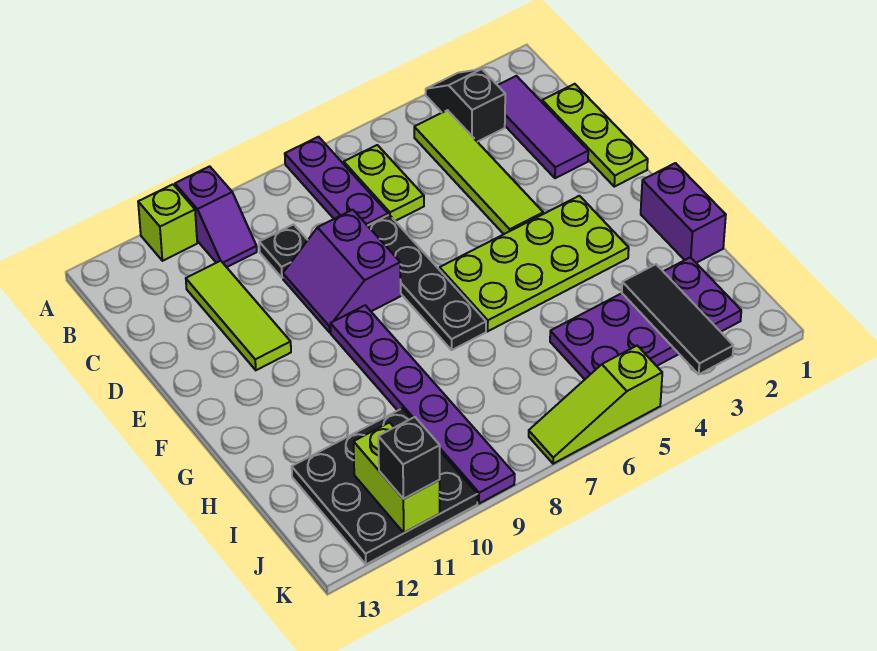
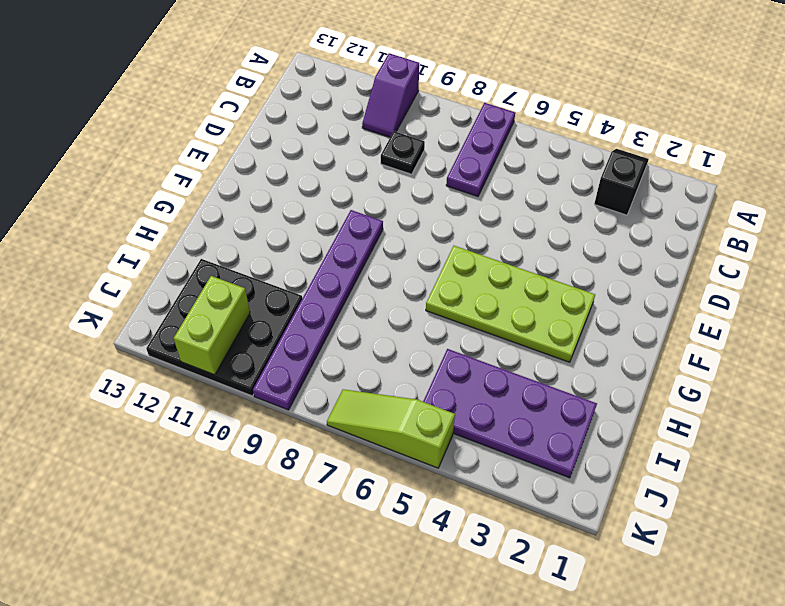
none -> lime brick A11 level 1
none -> purple tile B2:D2 level 1
none -> lime tile B4:E4 level 1

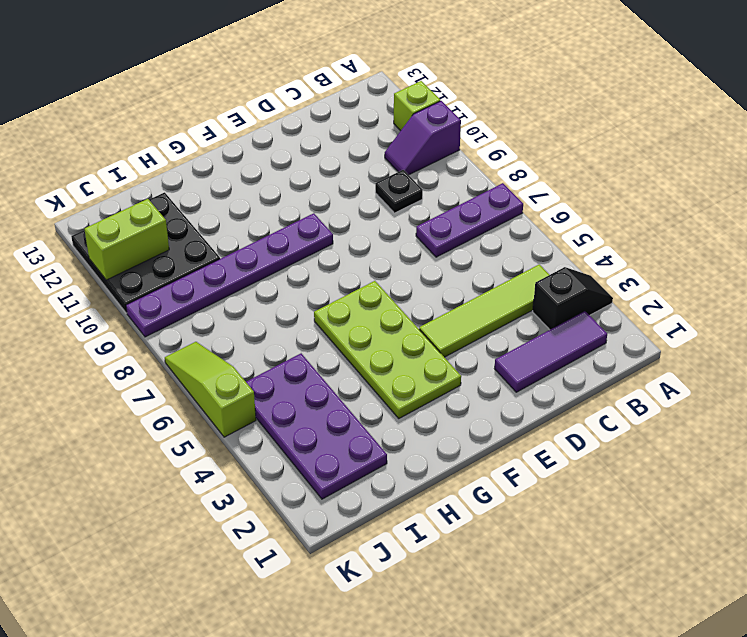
none -> lime plate B6:C6 level 1
none -> lime plate C1:E1 level 1
none -> lime tile C11:E11 level 1

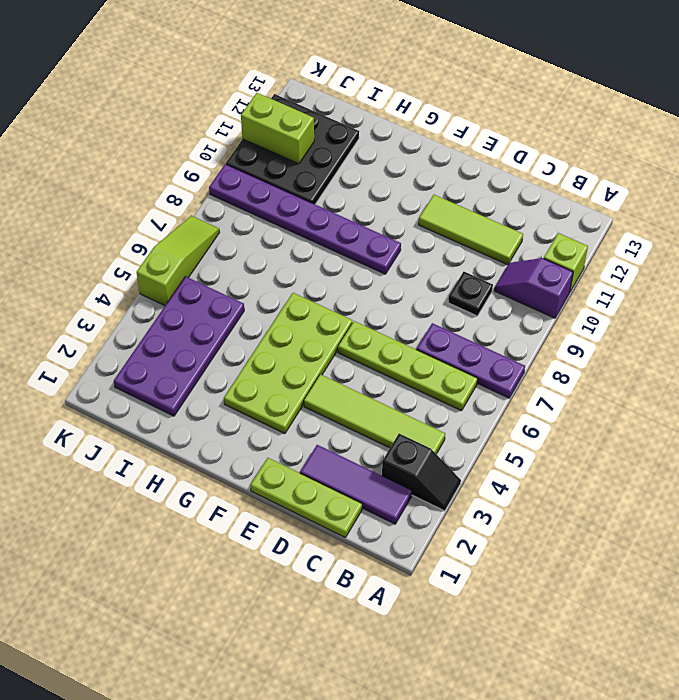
lime plate B6:E6 level 1 -> lime plate B6:C6 level 1
none -> black plate D7:G7 level 1
none -> purple slope D8:E9 level 1 top 8
none -> purple brick G1:H1 level 1

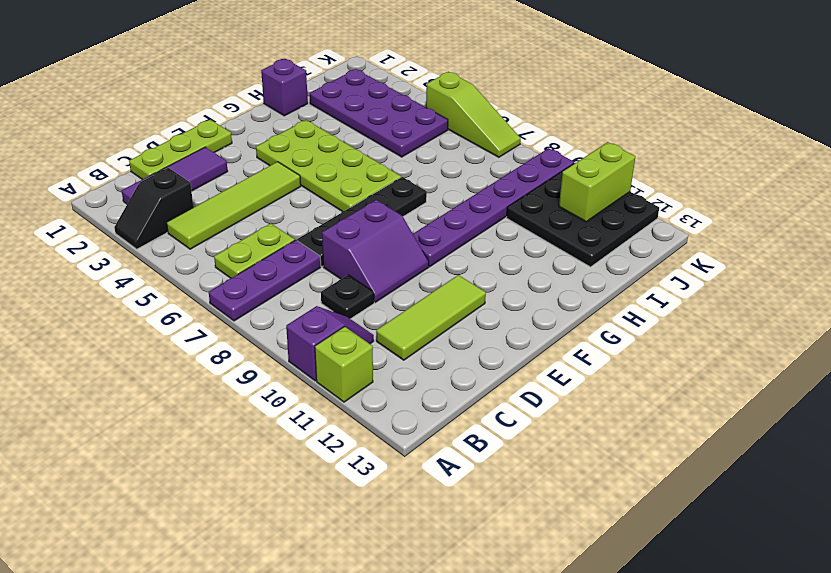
purple brick H1 level 1 -> purple brick G1:H1 level 1
none -> black tile I3:K3 level 2
none -> black brick K11 level 3

